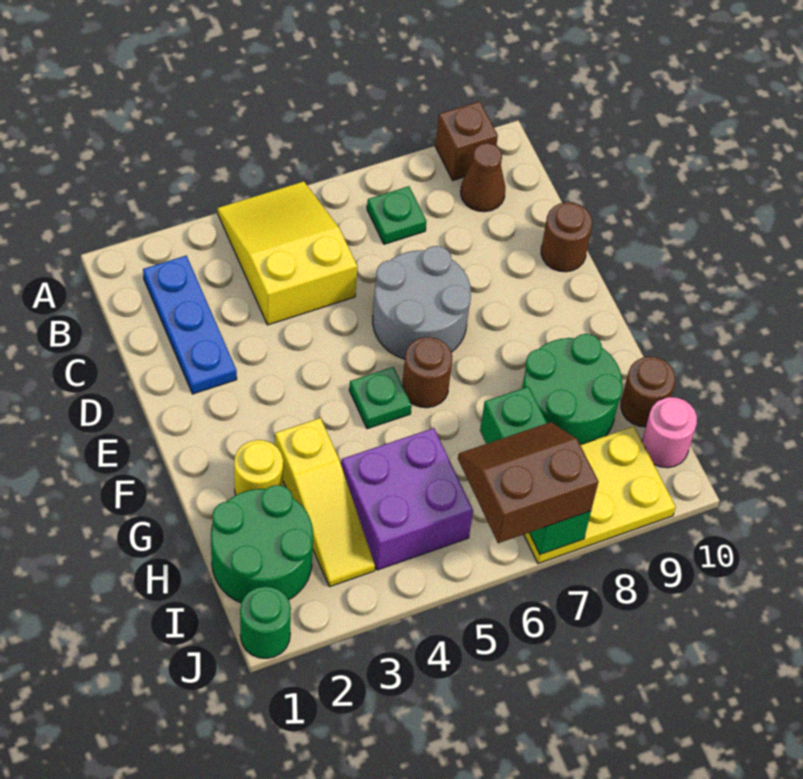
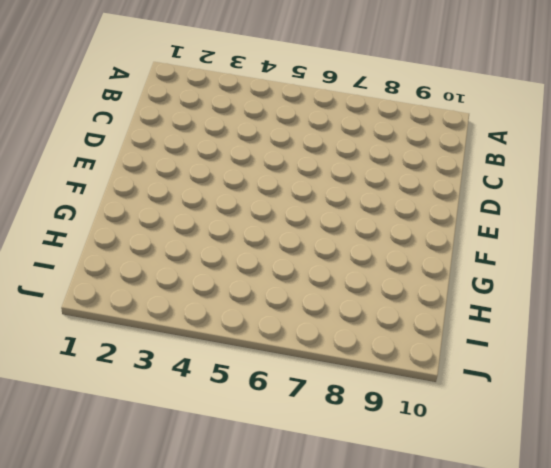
none -> yellow slope A4:C5 level 1 top C
none -> brown brick A9 level 1
none -> blue plate B2:D2 level 1

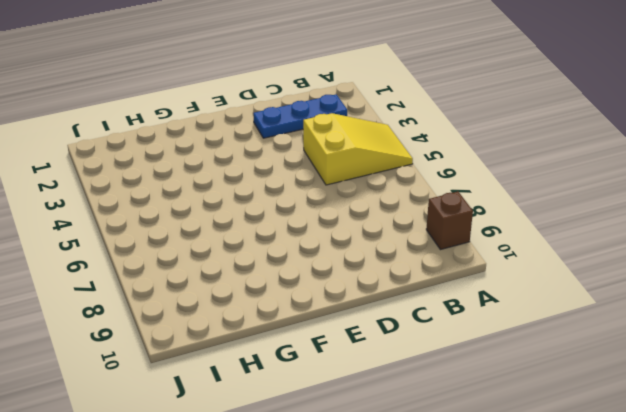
none -> green plate B7 level 1
none -> brown cone B9 level 1
none -> grey round brick D6:E7 level 1

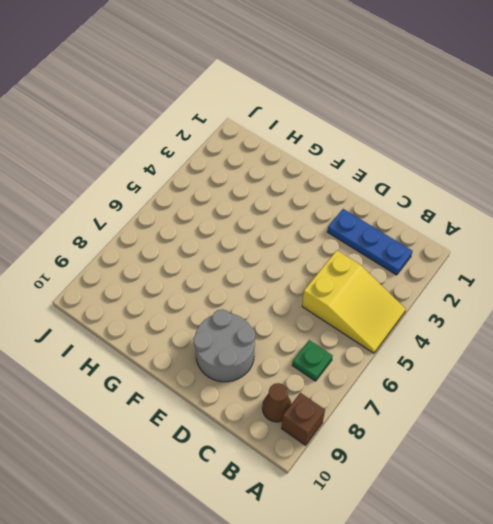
grey round brick D8:E9 level 1 -> grey round brick D6:E7 level 1
none -> brown round brick D10 level 1
none -> green plate F5 level 1
none -> brown round brick F6 level 1

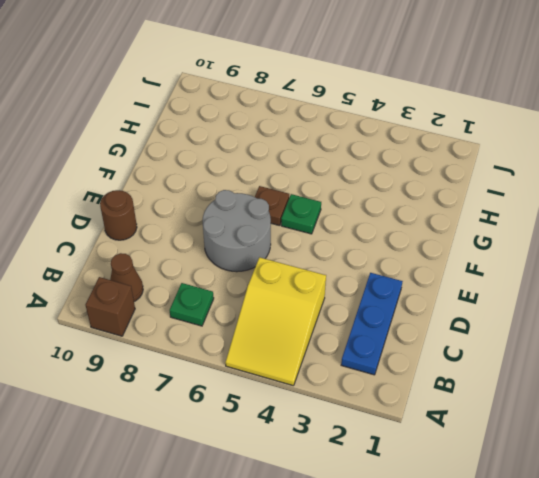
brown plate F6 level 1 -> brown round brick F6 level 1
none -> yellow round brick G2 level 1
none -> yellow slope G3:I3 level 1 top G
none -> green round brick G8:H9 level 1

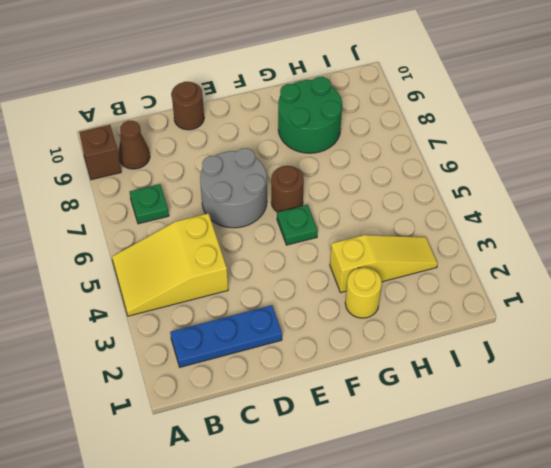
none -> green round brick H1:I2 level 1
none -> purple brick H4:I5 level 1
none -> brown round brick H10 level 1

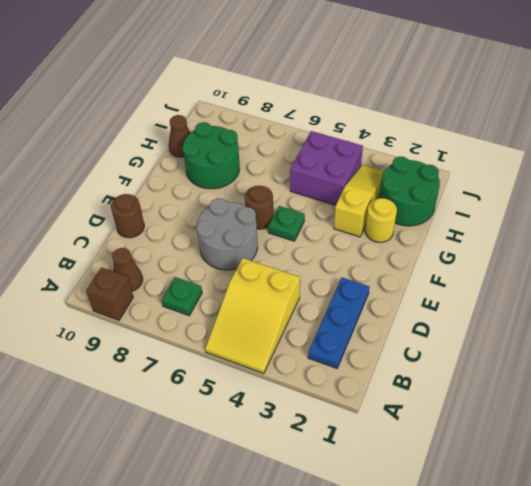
brown cone H10 level 1 -> brown round brick H10 level 1
none -> yellow plate I7:J9 level 1
none -> pink round brick I10 level 1
none -> green round brick J1 level 1

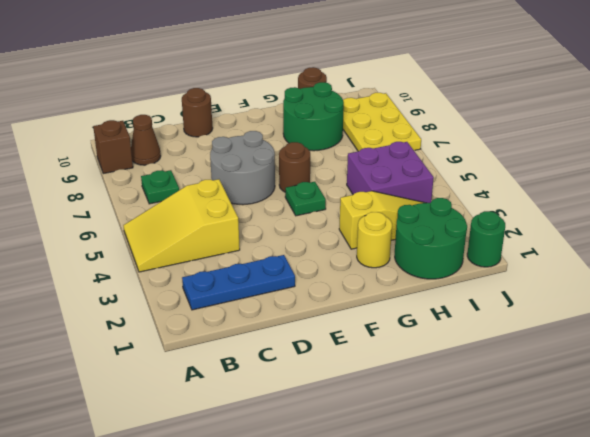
none -> pink round brick I10 level 1
none -> green brick H7:J7 level 2
none -> brown slope I6:J7 level 3 top J

